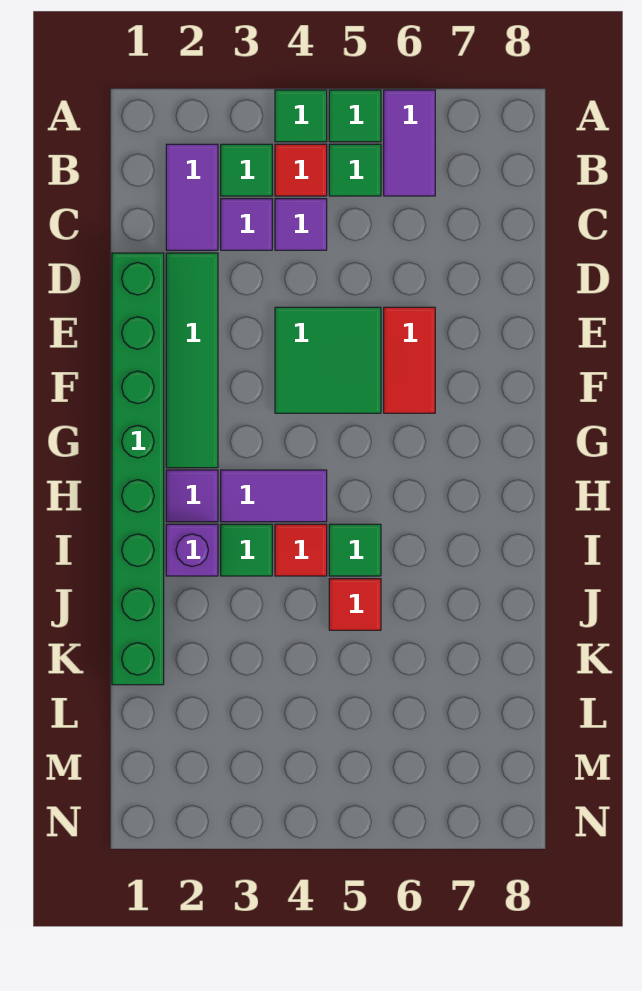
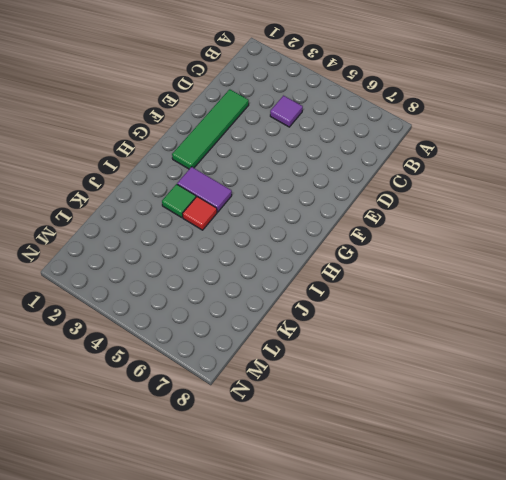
none -> green tile A4 level 1
none -> green tile A5 level 1
none -> purple tile A6:B6 level 1

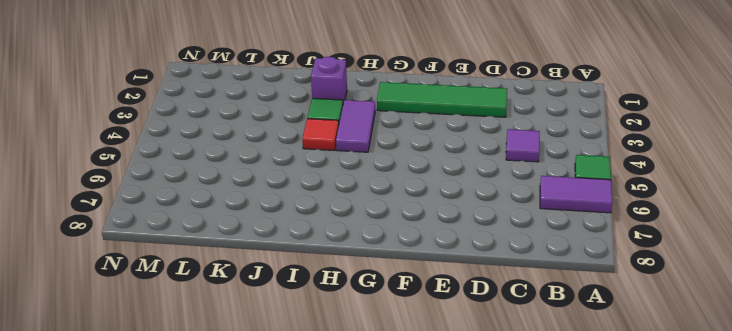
none -> green tile A4 level 1
none -> purple tile B2:C2 level 1
none -> green tile B3 level 1

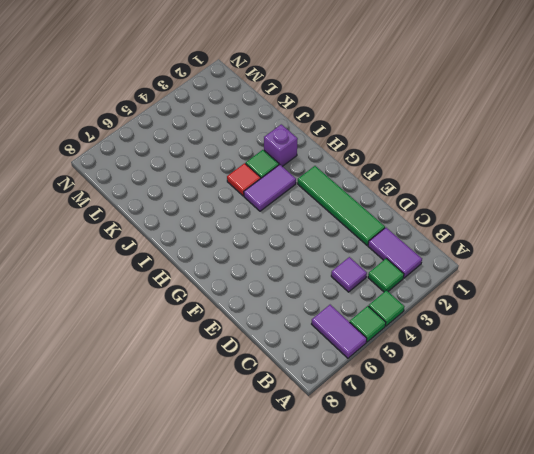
none -> red tile B4 level 1
none -> green tile B5 level 1
none -> purple tile C3 level 1

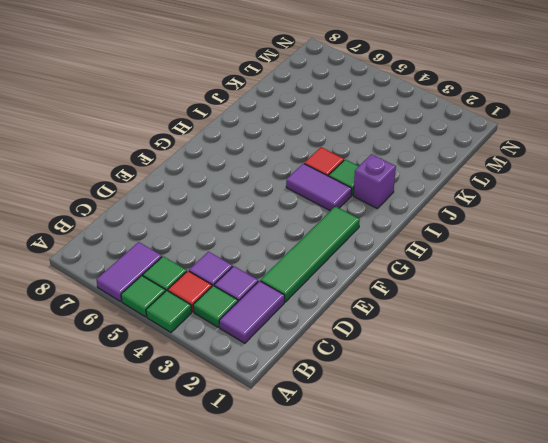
none -> green brick D1:K1 level 1
none -> green tile E4:F5 level 1
none -> red tile E6:F6 level 1

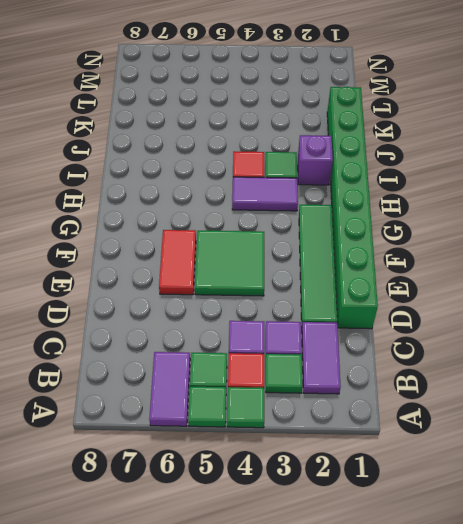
none -> purple tile H2 level 1
none -> green tile I5 level 1
none -> red tile J5 level 1

